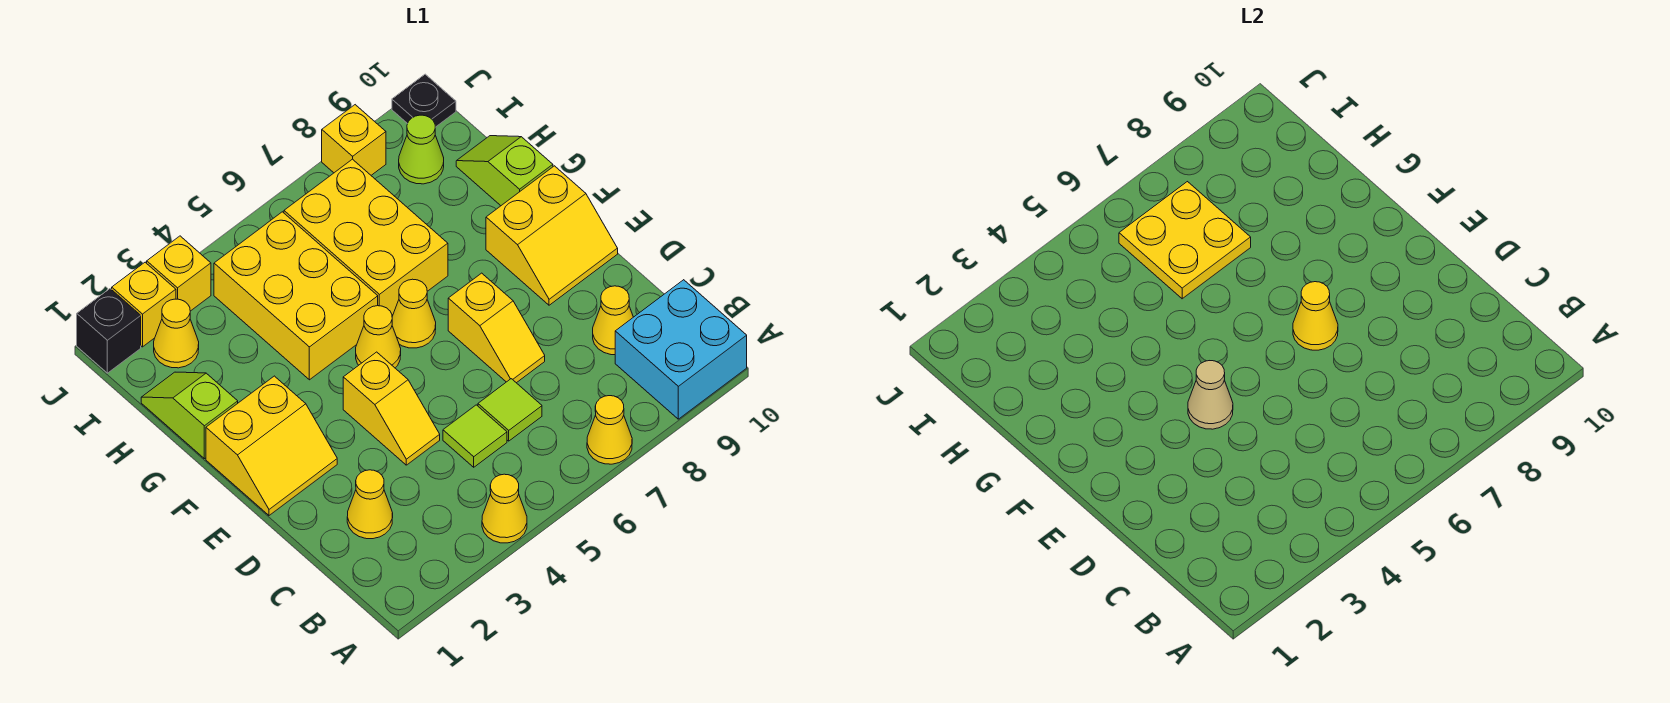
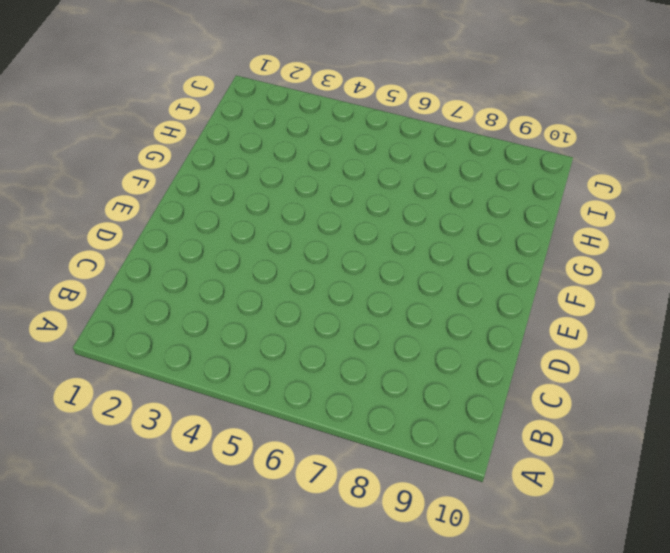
none -> yellow cone A4 level 1
none -> yellow cone A7 level 1
none -> cyan brick A9:B10 level 1

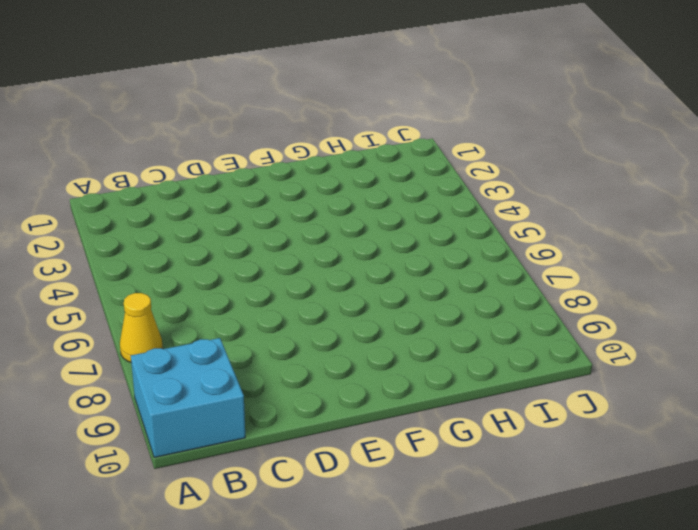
none -> yellow cone A4 level 1
none -> yellow cone C2 level 1
none -> lime tile C5 level 1

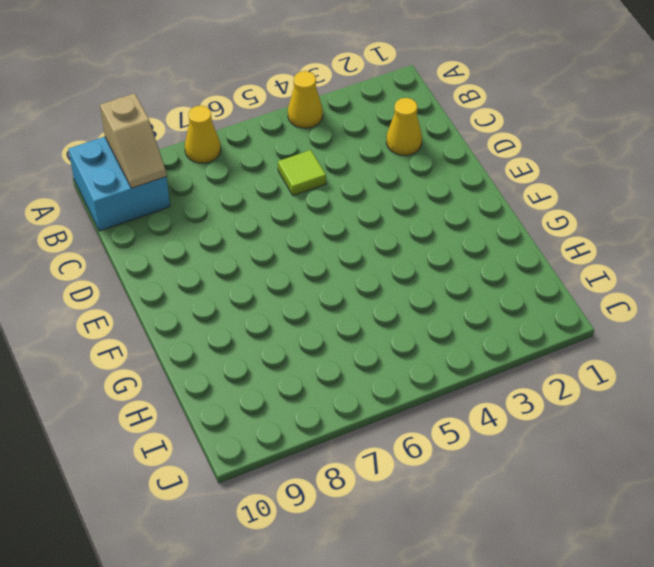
tan slope A9:B9 level 2 top A -> none
none -> lime tile C6 level 1
none -> yellow cone C9 level 1
none -> yellow slope D4:E4 level 1 top E

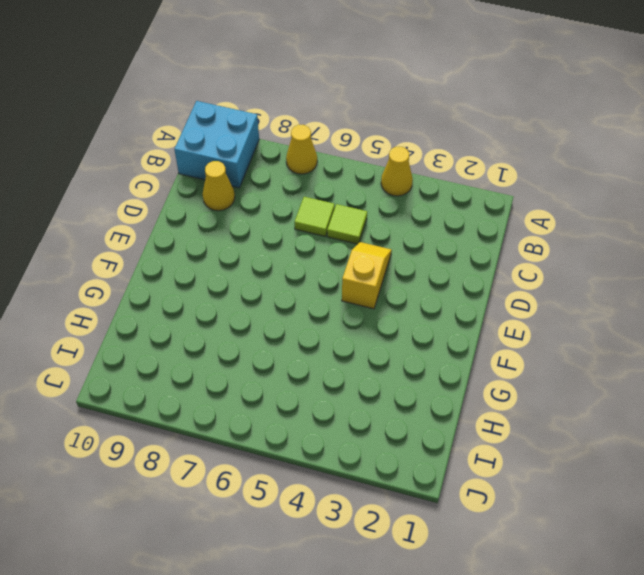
none -> yellow cone C2 level 1
none -> yellow slope D7:E7 level 1 top E
none -> yellow slope E1:F2 level 1 top F

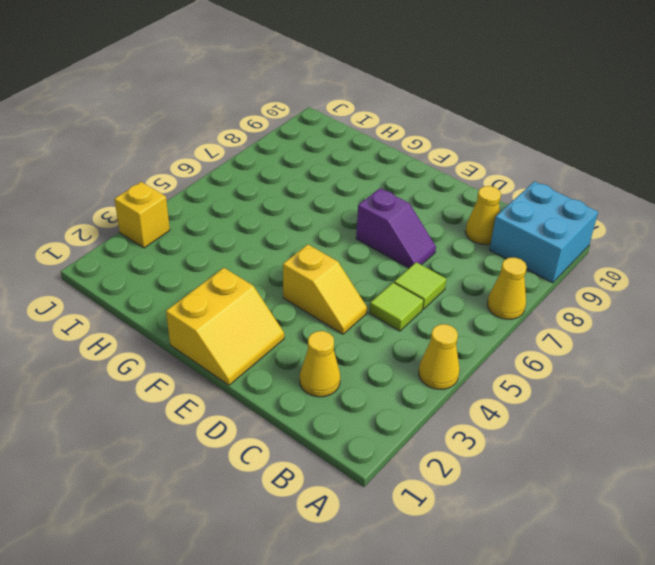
purple slope D7:E7 level 1 top E -> yellow slope D7:E7 level 1 top E
none -> yellow slope E9:F10 level 1 top F
none -> yellow cone F5 level 1
none -> yellow cone F6 level 1

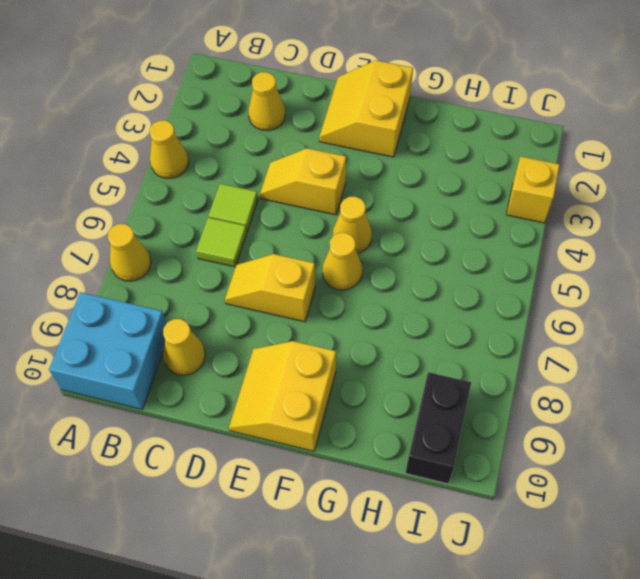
black brick I9:I10 level 1 -> lime cone I9 level 1
none -> lime slope G1:H1 level 1 top G
none -> yellow brick G4:I5 level 1
none -> yellow brick G6:I7 level 1

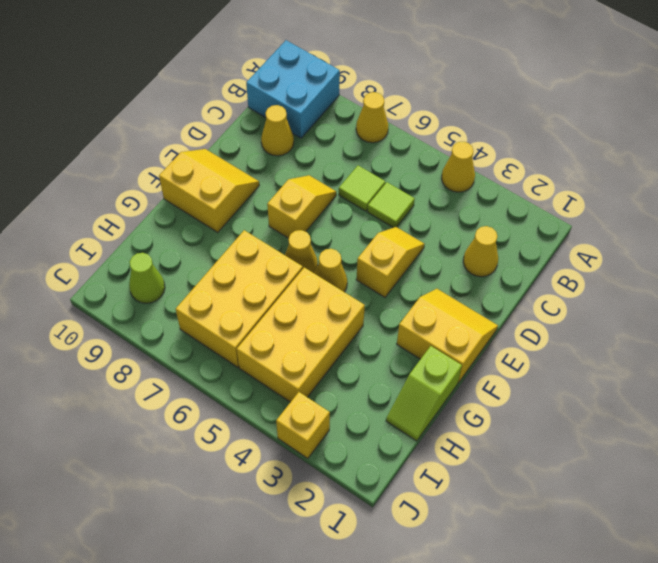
none -> lime slope G10:H10 level 1 top G
none -> yellow cone I2 level 1
none -> black brick J1 level 1

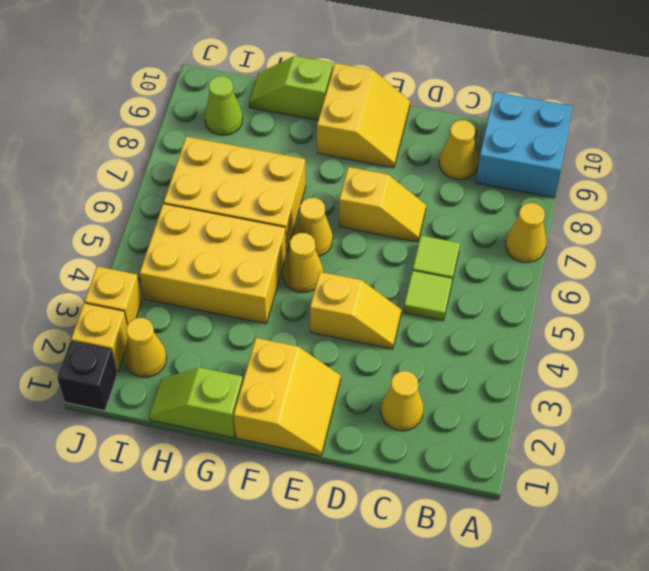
none -> yellow cone A4 level 1
none -> yellow brick J8 level 1
none -> black plate J10 level 1

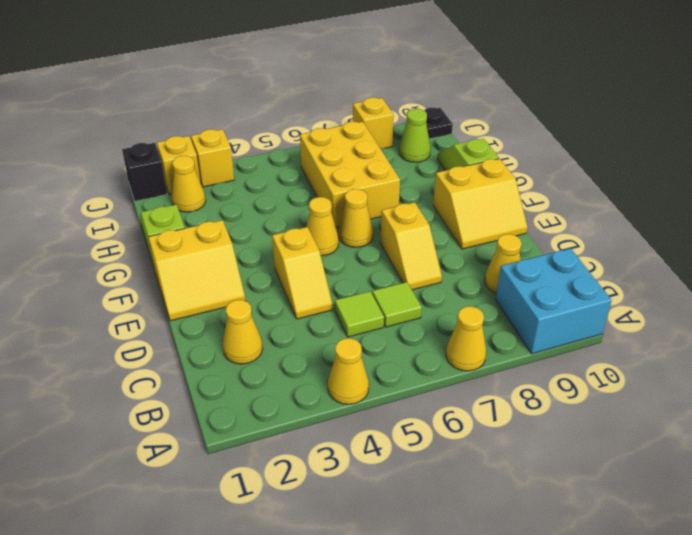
none -> yellow brick G4:I5 level 1
none -> tan cone E4 level 2
none -> yellow cone E7 level 2

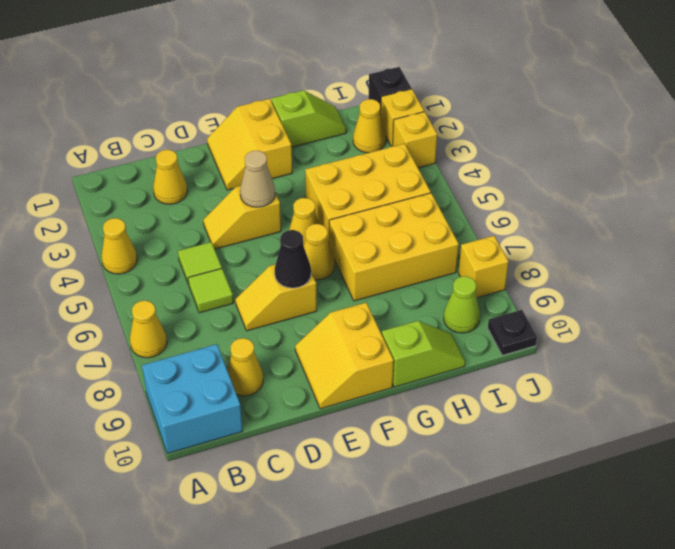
black cone E7 level 2 -> yellow cone E7 level 2
none -> yellow plate H6:I7 level 2

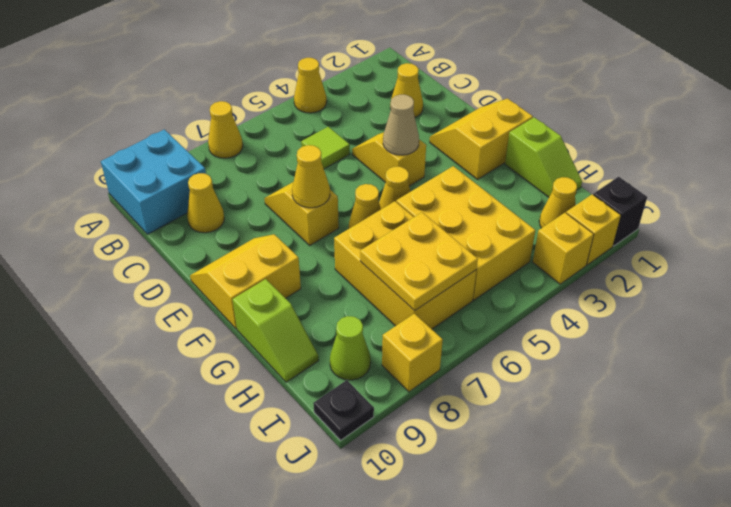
none -> lime tile C6 level 1

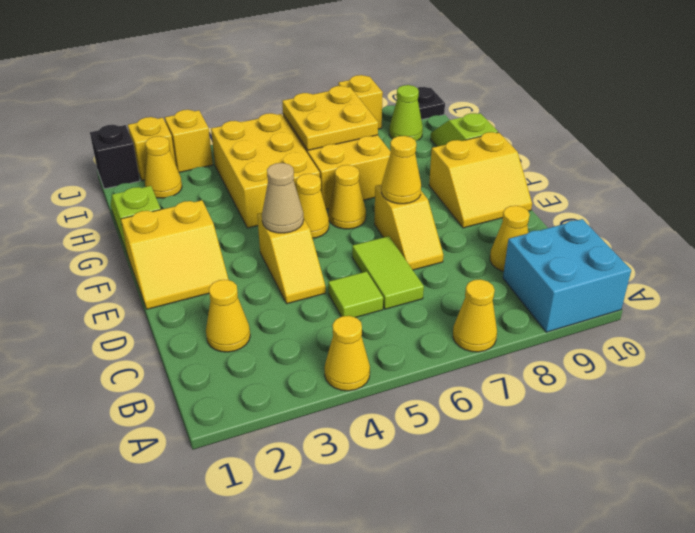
lime tile C6:D6 level 1 -> lime tile C6 level 1

